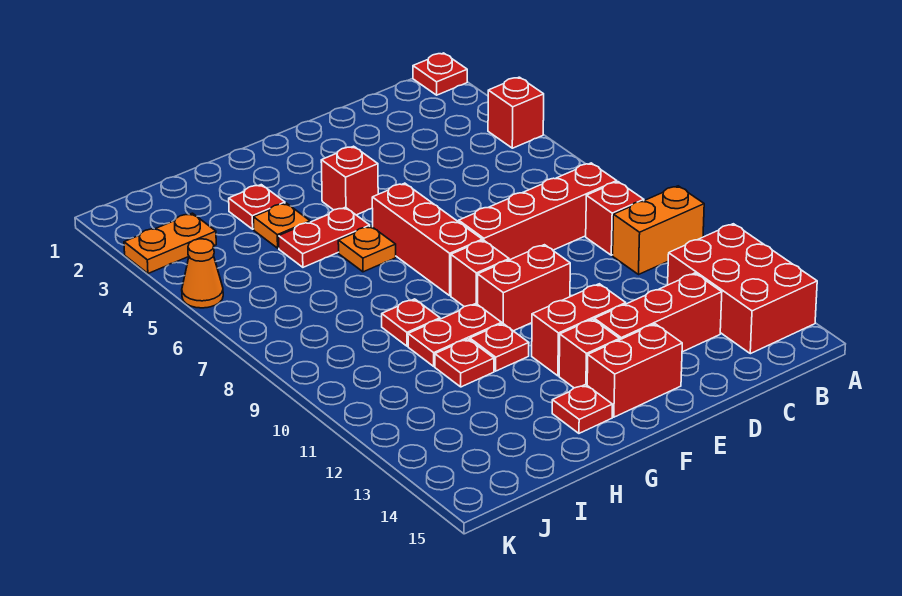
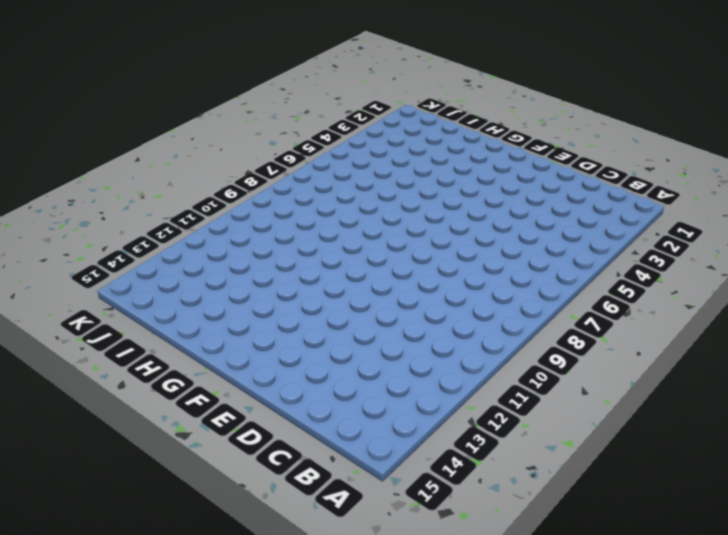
none -> red plate A1 level 1
none -> red brick A4 level 1
none -> orange brick A10:B10 level 1

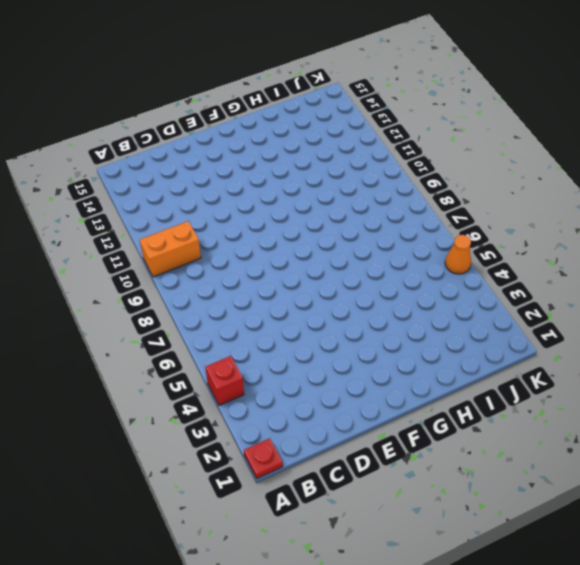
none -> red brick A12:B14 level 1
none -> red brick B8:E8 level 1
none -> red brick B9 level 1

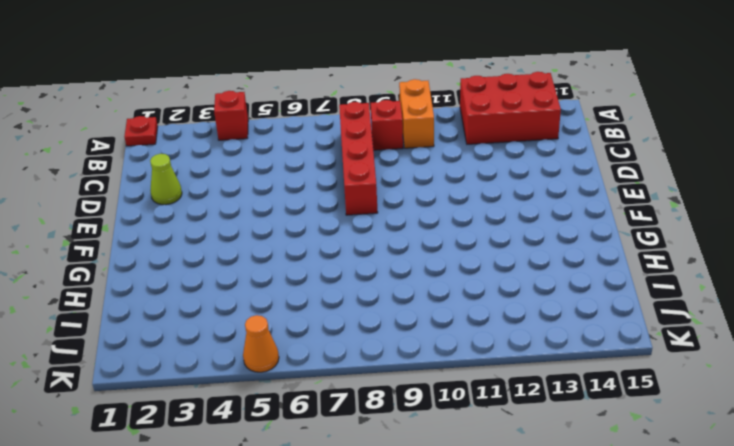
lime cone D2 level 1 -> none
none -> red brick C13:E13 level 1
none -> red brick E10:F10 level 1
none -> red brick E12:F12 level 1

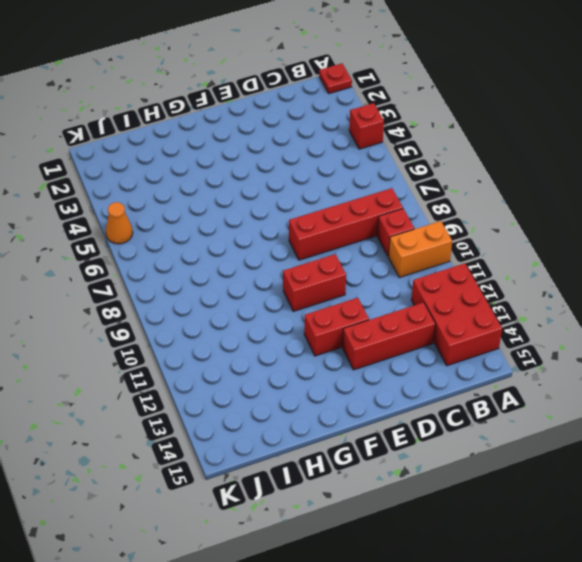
none -> red brick E14:F14 level 1
none -> red brick F4 level 1
none -> red brick F6:F8 level 1

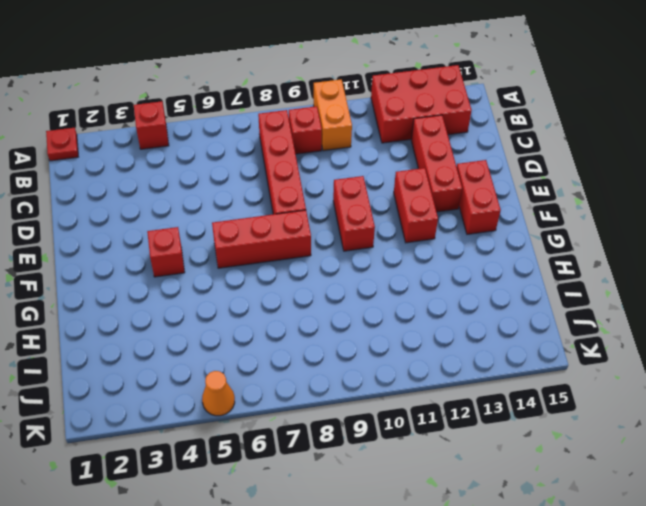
none -> red brick F9 level 1
none -> red brick F13 level 1
none -> red plate G5:H5 level 1

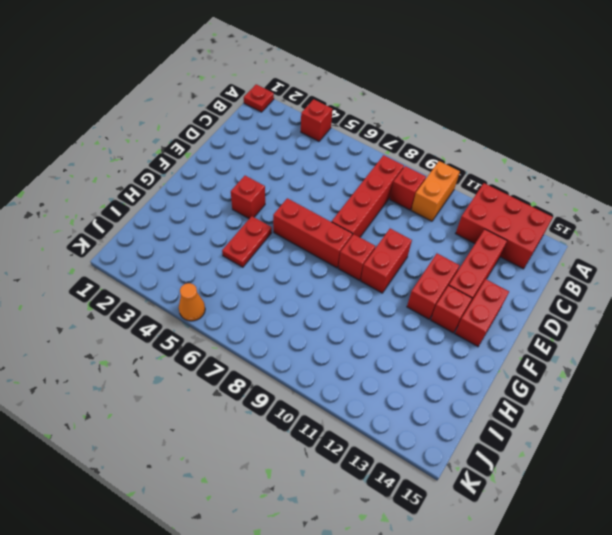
none -> orange plate G6 level 1
none -> red plate G10:H10 level 1
none -> red plate G11 level 1

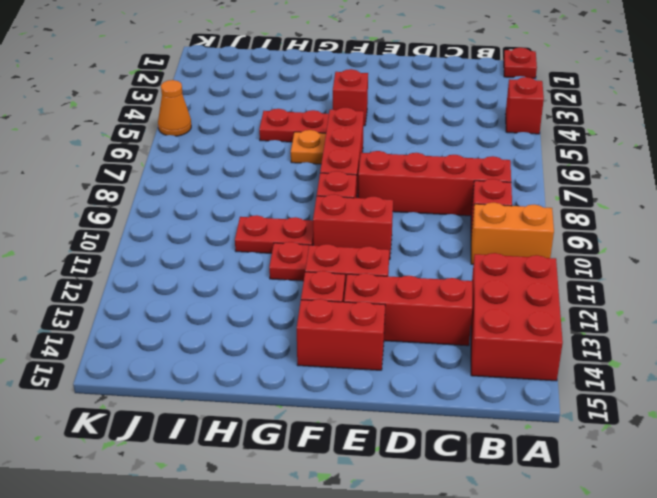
none -> red plate G14 level 1
none -> red plate H3 level 1
none -> orange plate H4 level 1

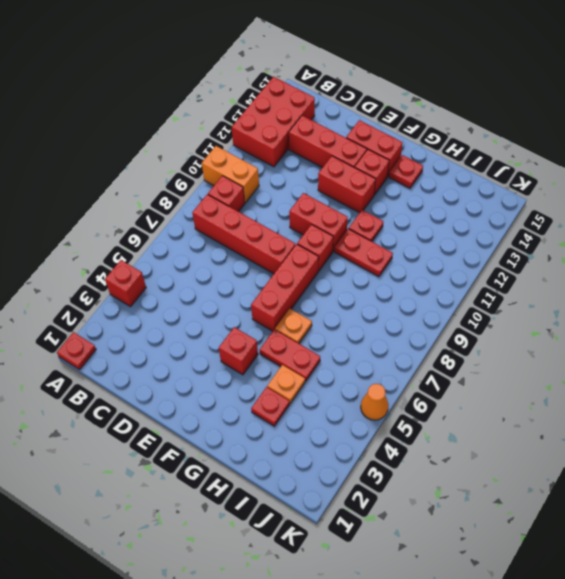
none -> red plate H9 level 1
none -> red plate H11 level 1
none -> orange plate J3:K3 level 1

